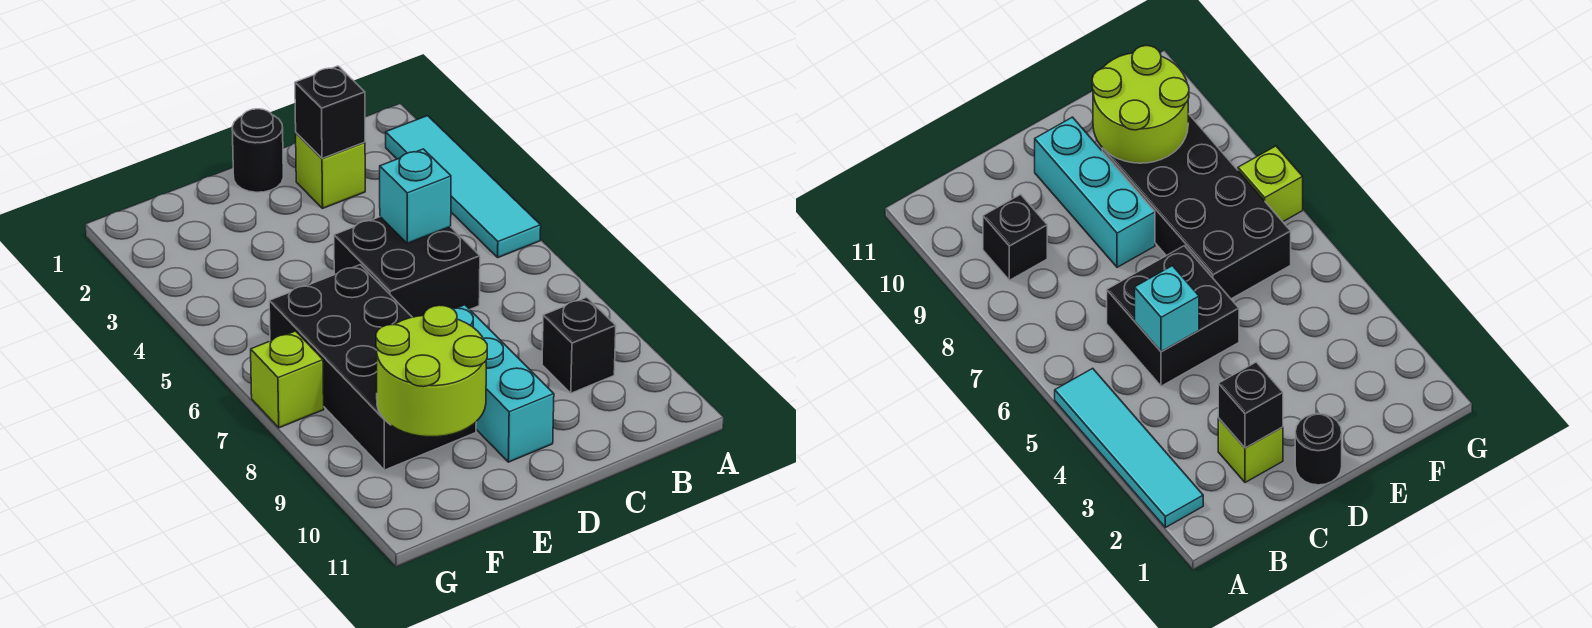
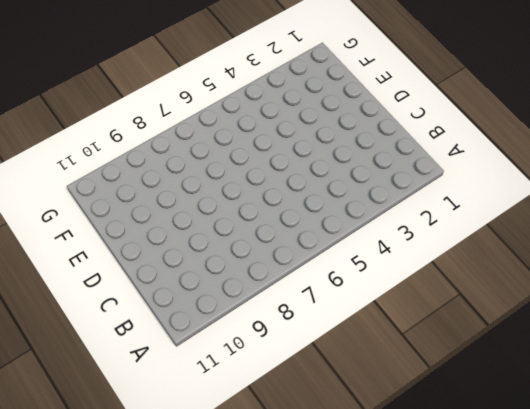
none -> cyan tile A2:A5 level 1
none -> black brick B9 level 1

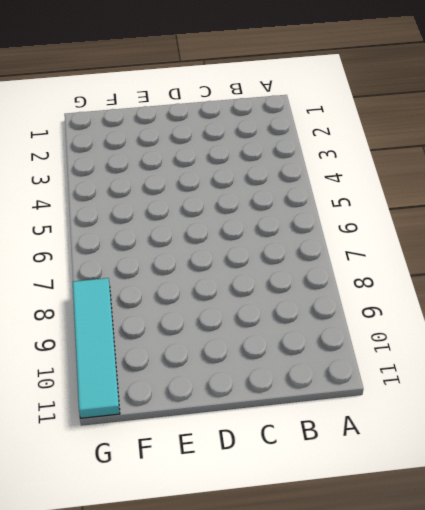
cyan tile G8:G11 level 1 -> cyan tile A2:A5 level 1
none -> black brick B9 level 1
none -> lime brick C2 level 1

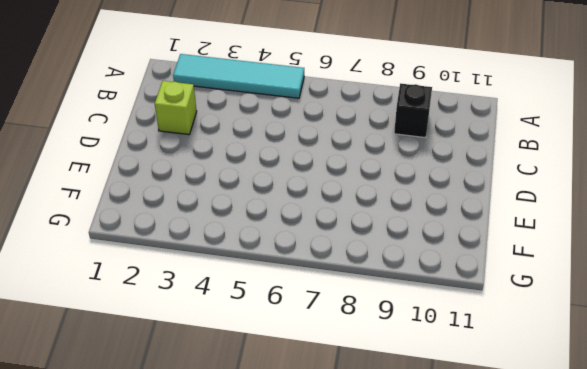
none -> black brick C5:D6 level 1
none -> black round brick D1 level 1

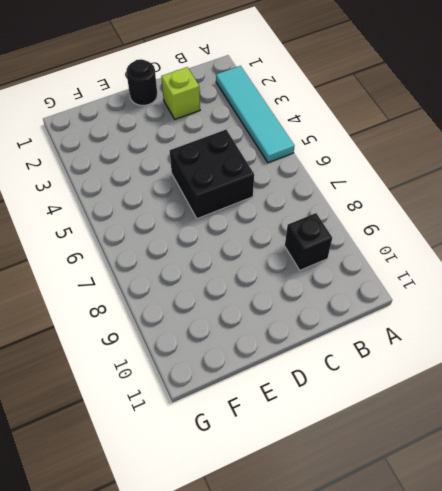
none -> cyan brick D8:D10 level 1
none -> black brick E6:F9 level 1

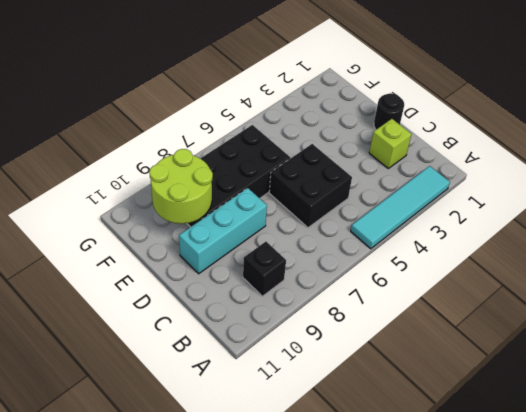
none -> lime brick G7 level 1
none -> black brick C2 level 2

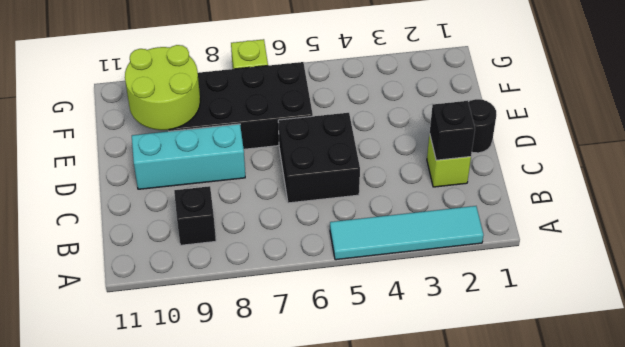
none -> cyan brick C5 level 2

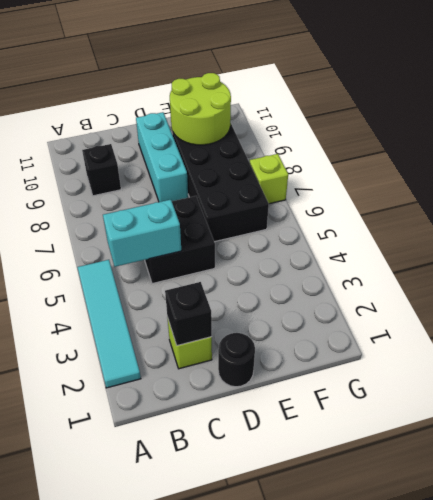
cyan brick B5:C5 level 2 -> cyan brick C5 level 2

